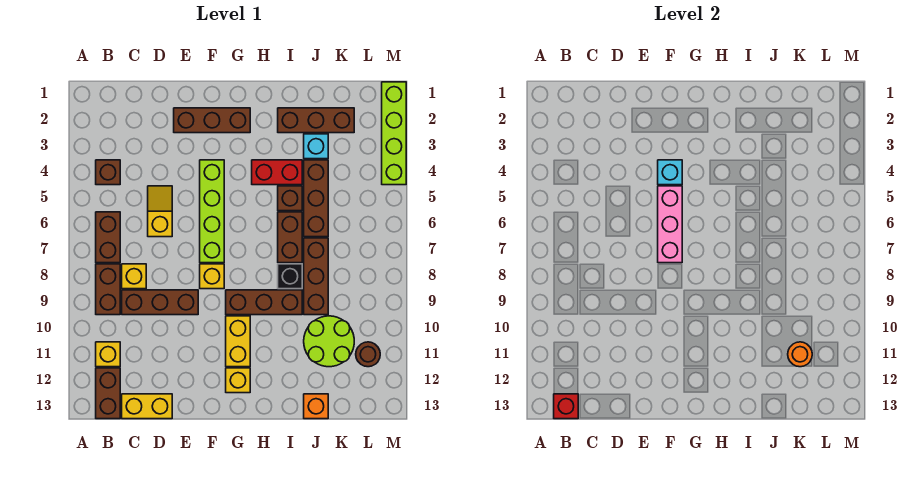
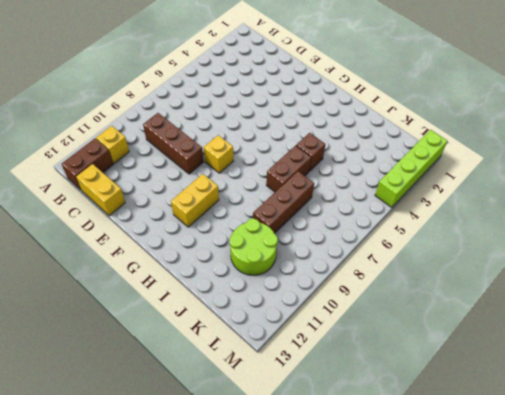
none -> brown brick B4 level 1
none -> brown brick B6:B7 level 1
none -> brown brick B8:B9 level 1
none -> yellow brick C8 level 1

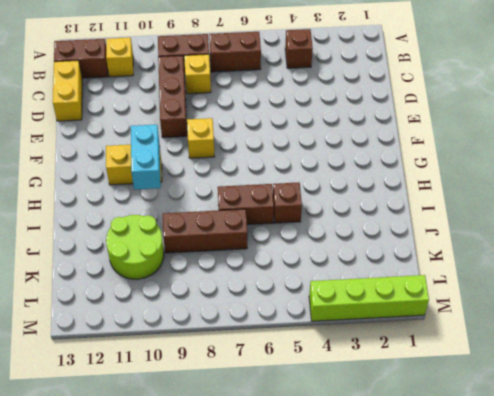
cyan brick G10:H10 level 2 -> none
none -> yellow slope D5:D6 level 1 top 6
none -> brown brick E2:G2 level 1
none -> lime brick F4:F7 level 1
none -> brown brick G9:I9 level 1

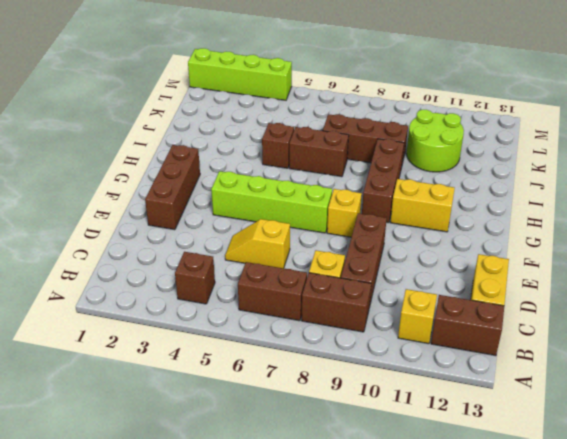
none -> yellow brick G12 level 1
none -> red brick H4:I4 level 1
none -> brown brick I2:K2 level 1
none -> black brick I8 level 1

